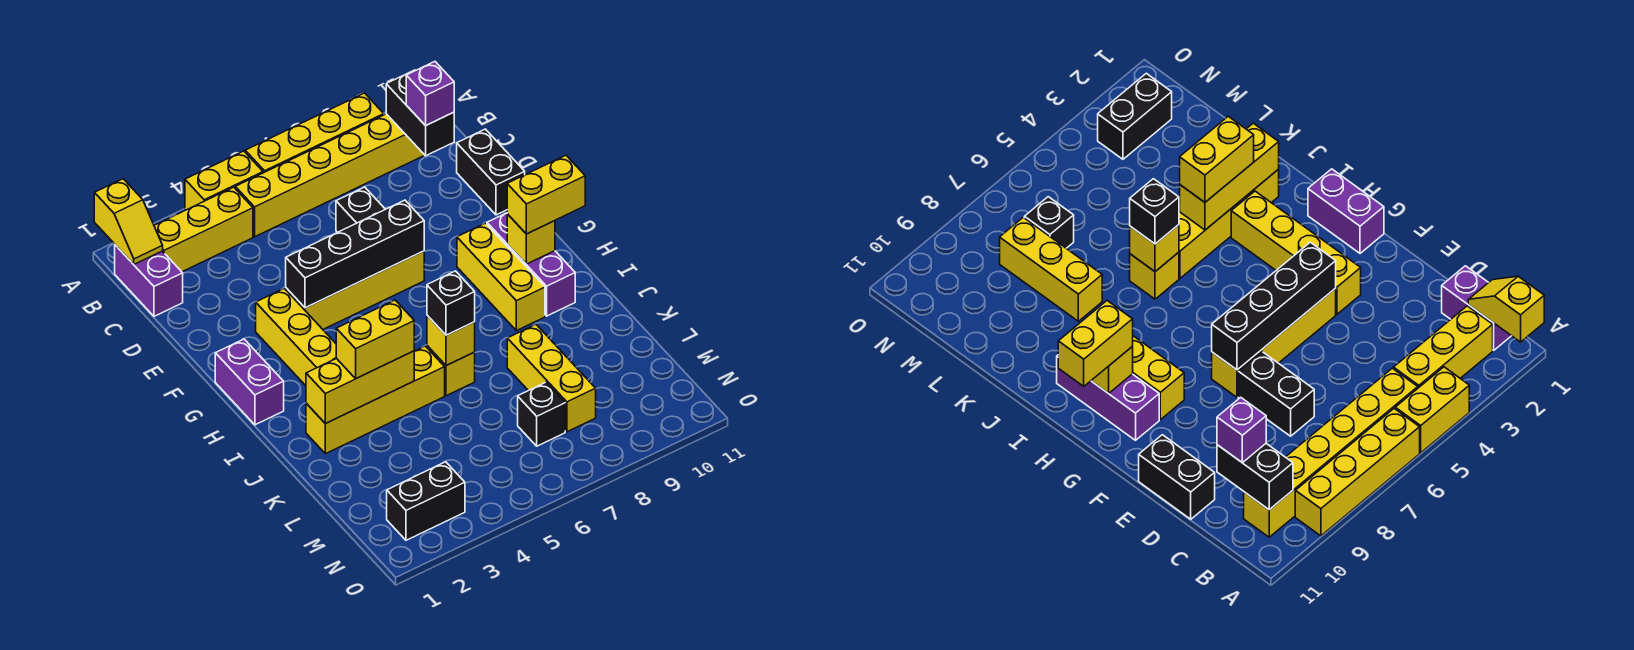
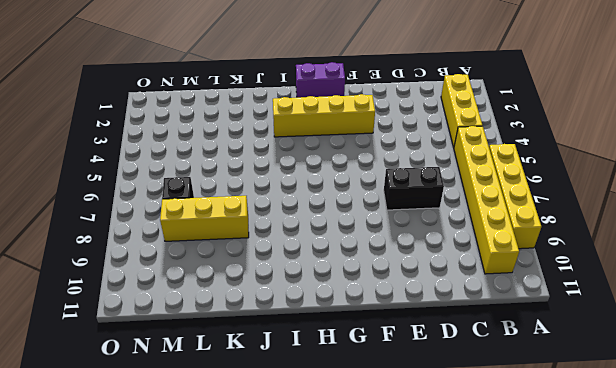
none -> yellow brick A4:A5 level 1
none -> purple brick B1:C1 level 1
none -> black brick D11:E11 level 1

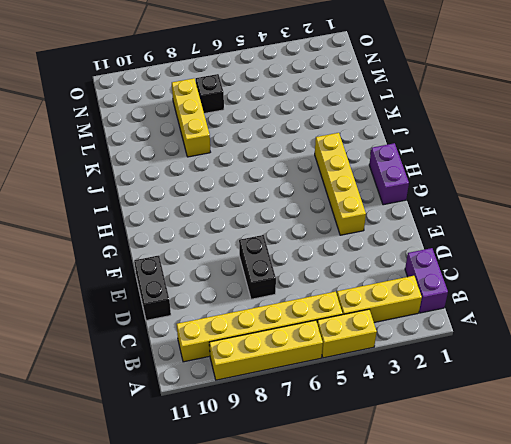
none -> yellow brick F4:F7 level 1
none -> yellow brick G9:I9 level 1
none -> purple brick G10:I10 level 1

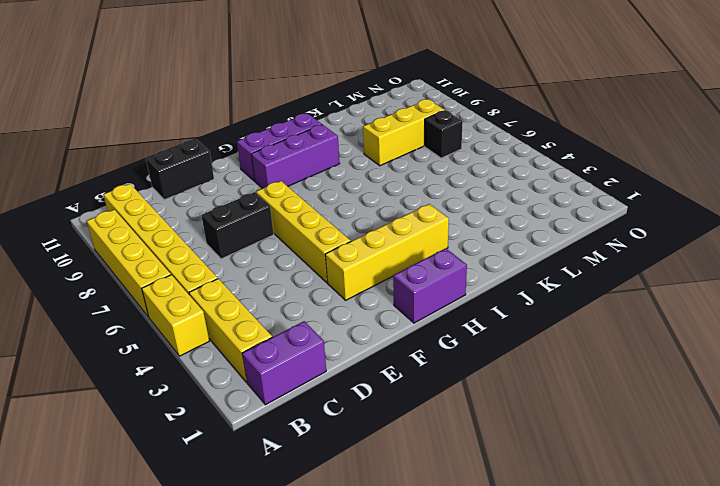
purple brick G9:I9 level 1 -> yellow brick G9:I9 level 1
none -> yellow brick J2:J5 level 1
none -> yellow brick J6 level 1
none -> black brick N2:N3 level 1

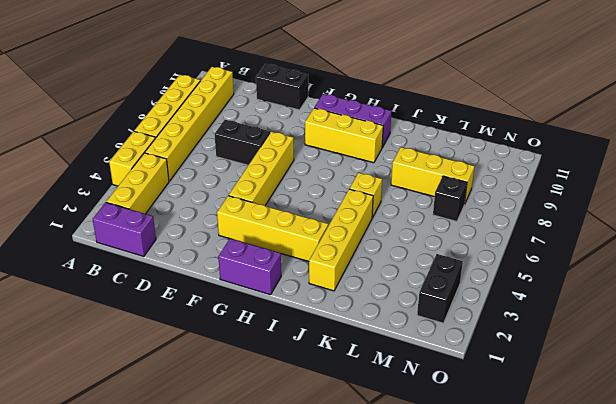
none -> yellow slope A1:B1 level 2 top A
none -> black brick B10:C10 level 2
none -> black brick F4:F7 level 2

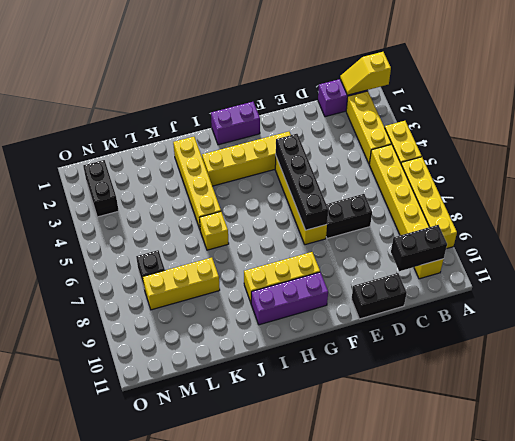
none -> yellow brick H10 level 2
none -> yellow brick J2:J4 level 2
none -> yellow brick J6 level 2

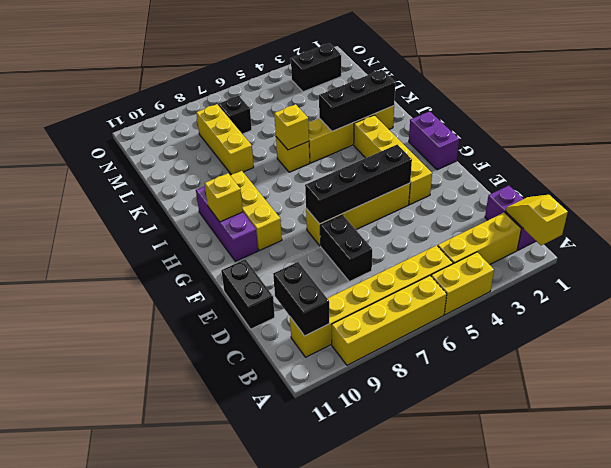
black brick J2:J4 level 2 -> yellow brick J2:J4 level 2
none -> purple brick C10 level 3
none -> yellow brick H10:H11 level 3
none -> yellow brick J3:J4 level 3

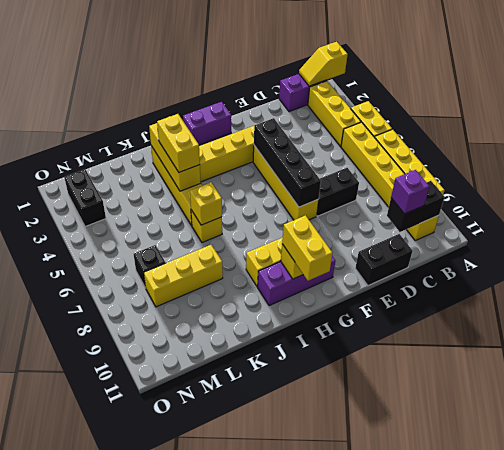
none -> black brick J6 level 3

